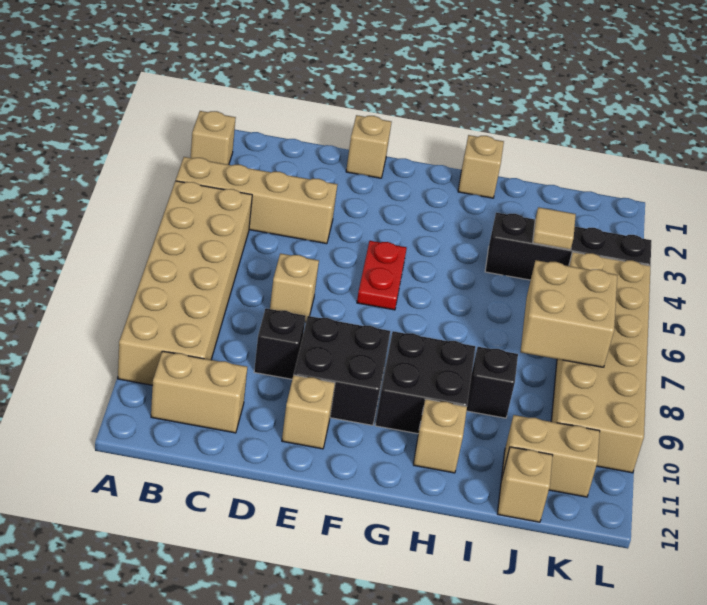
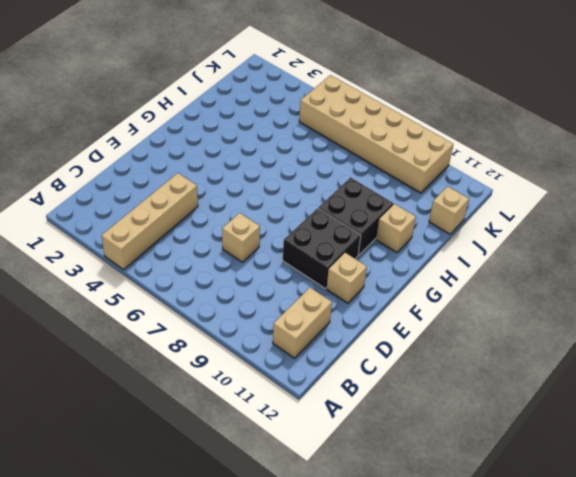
none -> tan brick A2 level 1
none -> tan brick A5:B10 level 1
none -> black brick D9 level 1

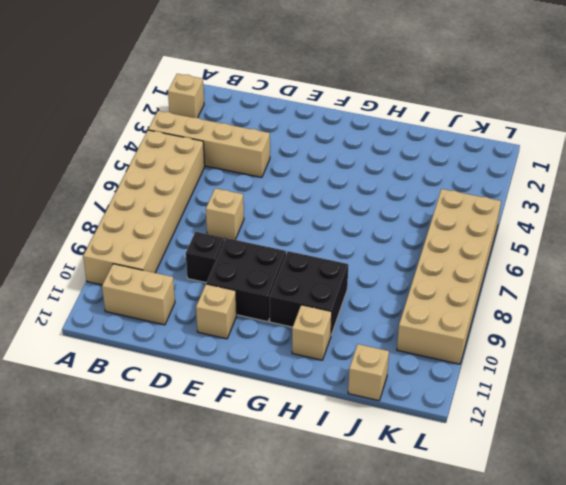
none -> tan brick E1 level 1
none -> red plate F5:F6 level 1
none -> tan brick H1 level 1

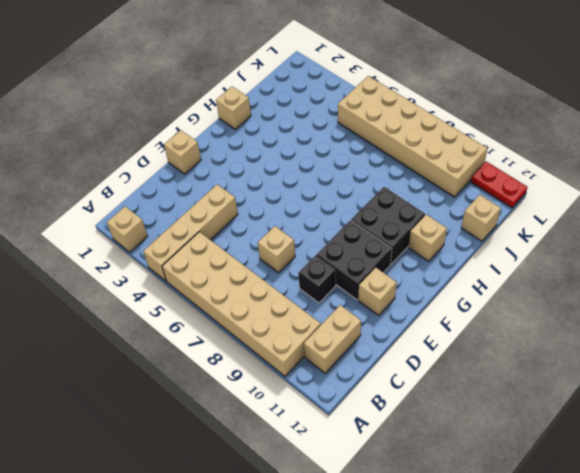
red plate L11:L12 level 1 -> red plate F5:F6 level 1
none -> black brick I4:L4 level 1
none -> black brick I9 level 1
none -> tan brick J11:K11 level 1

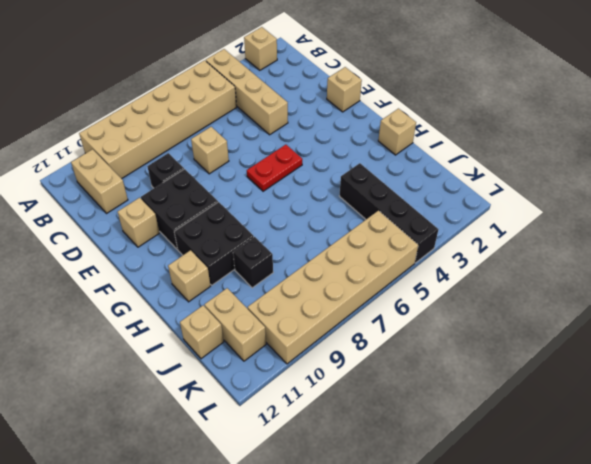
none -> tan tile J4 level 2
none -> tan brick J7:K8 level 2

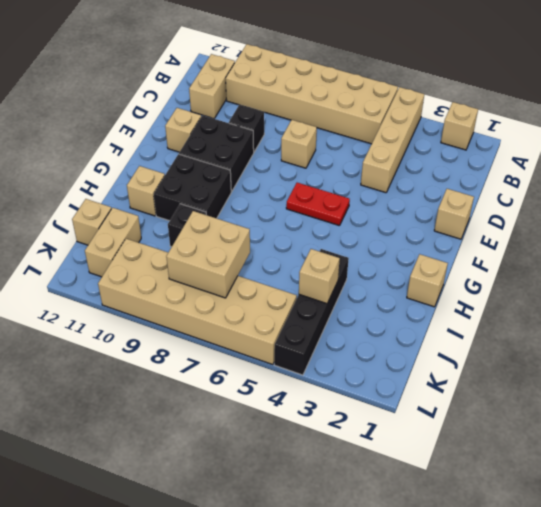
tan brick J4 level 2 -> tan tile J4 level 2

